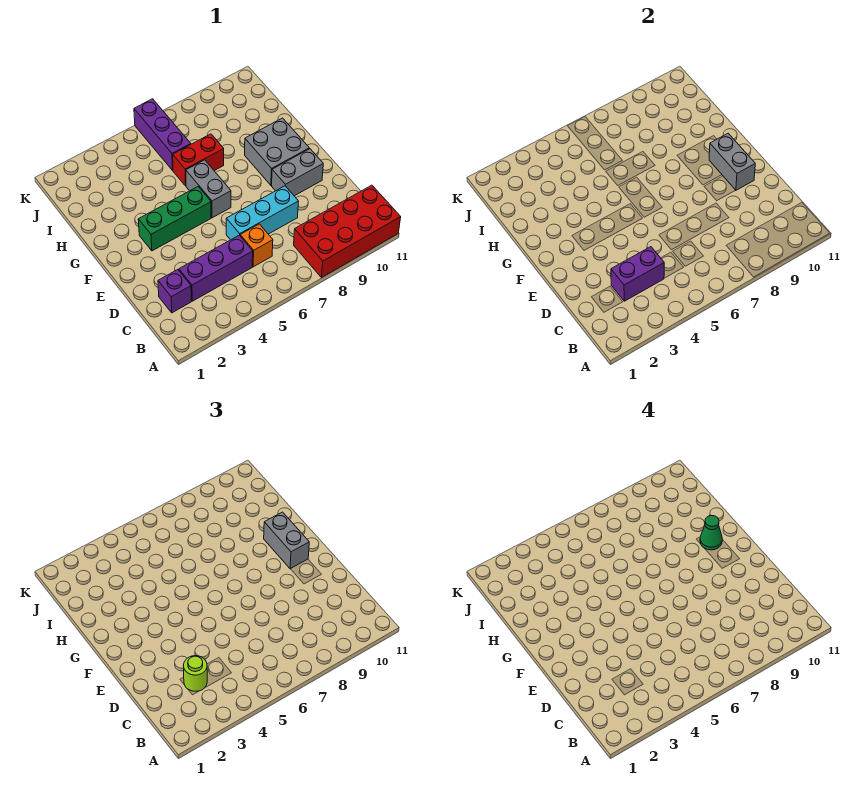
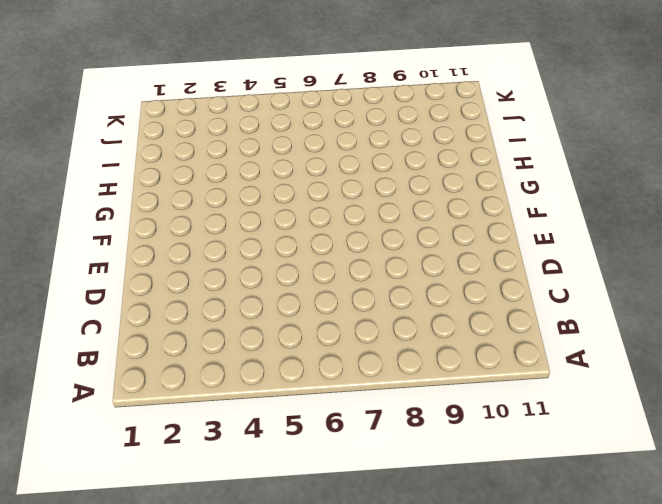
none -> red brick A8:B11 level 1
none -> purple brick C2 level 1
none -> purple brick C3:C5 level 1

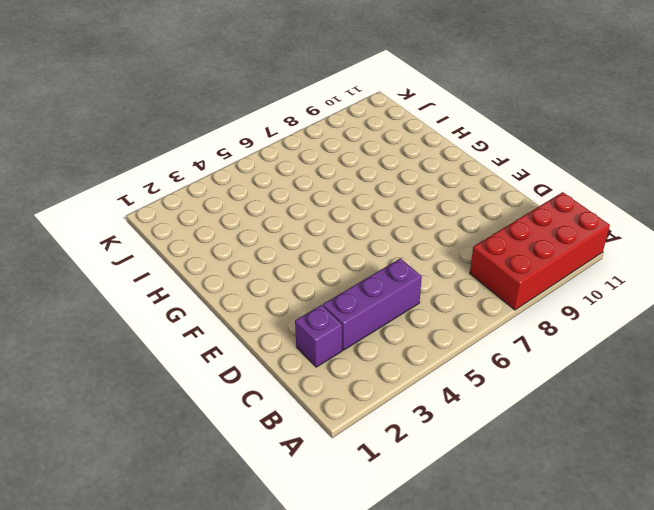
none -> orange brick C6 level 1
none -> cyan brick D6:D8 level 1
none -> grey brick E9:E10 level 1

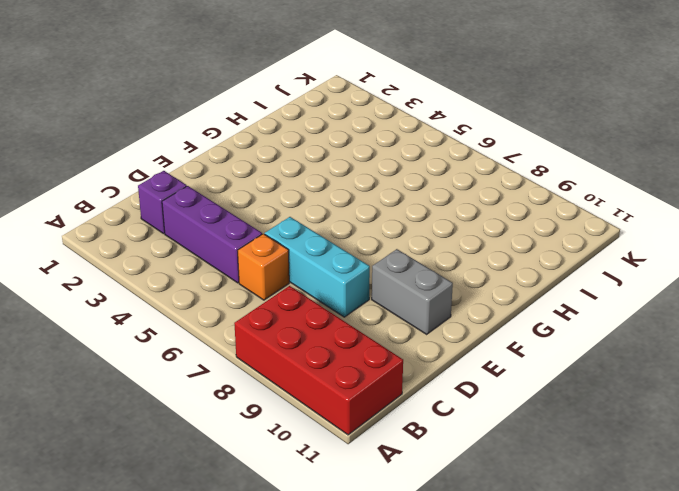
none -> green brick F3:F5 level 1
none -> grey brick F6:G6 level 1
none -> grey brick F9:G10 level 1

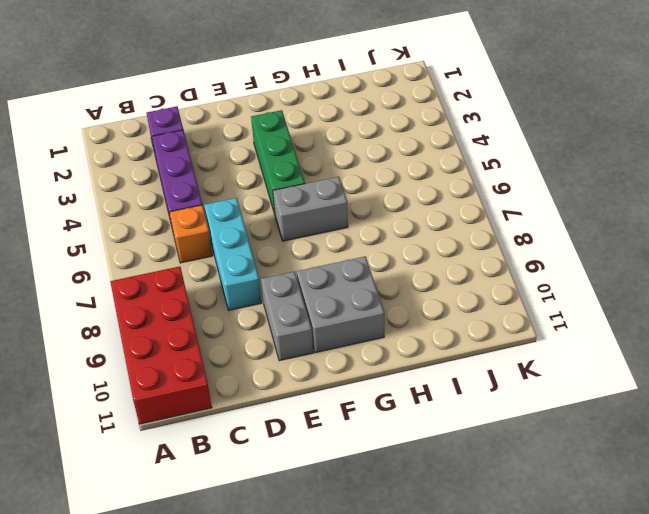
none -> red brick H6:H7 level 1
none -> purple brick I6:K6 level 1
none -> purple brick C3:C4 level 2

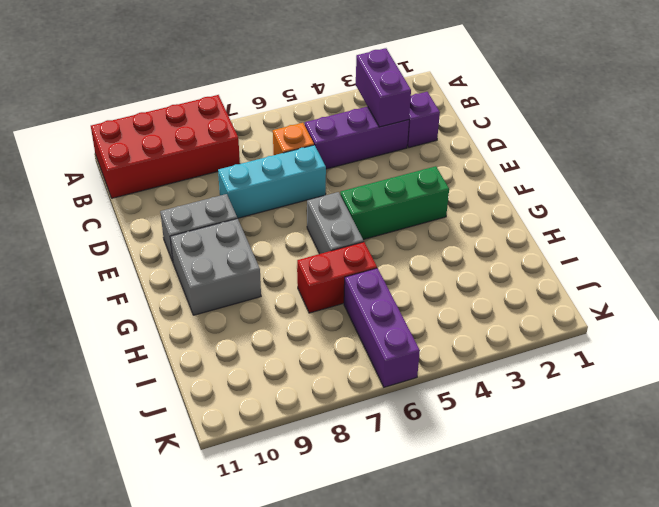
purple brick B3:C3 level 2 -> purple brick C3:C4 level 2
none -> grey brick E10:F10 level 2
none -> lime round brick C3 level 3
none -> grey brick F10:G10 level 3

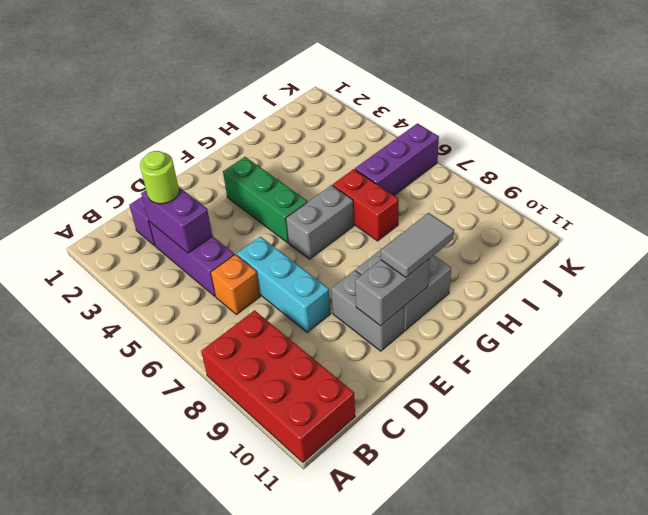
grey tile F10:G10 level 3 -> grey brick F10:G10 level 3
none -> green cone G10 level 4

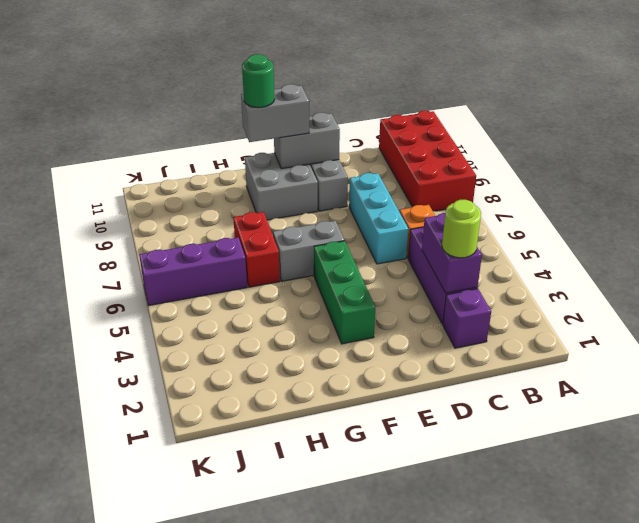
green round brick G10 level 4 -> green cone G10 level 4

